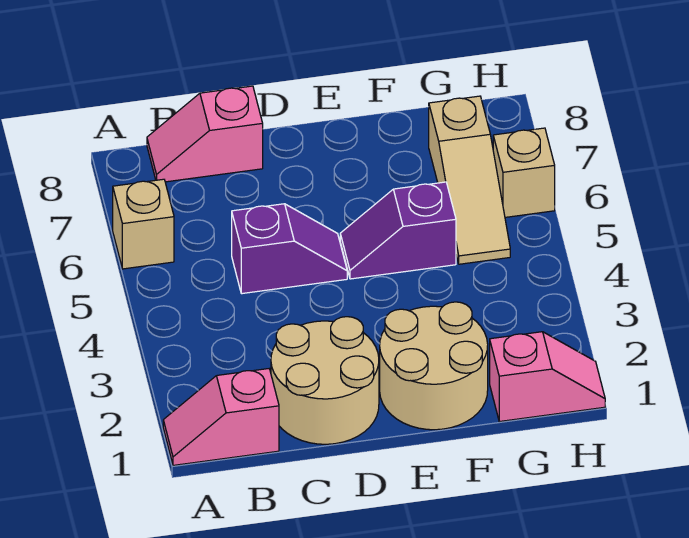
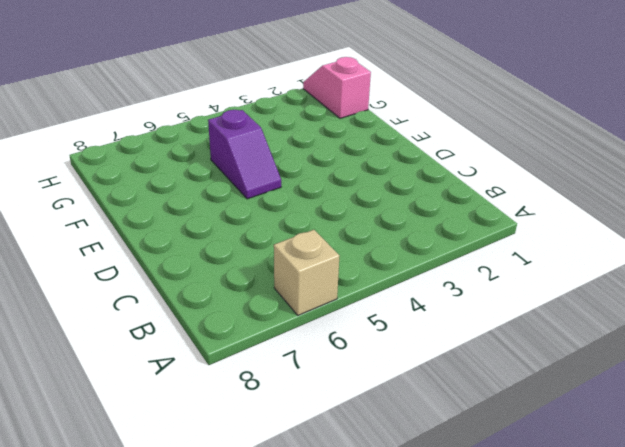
none -> pink slope A1:B1 level 1 top B
none -> pink slope B8:C8 level 1 top C

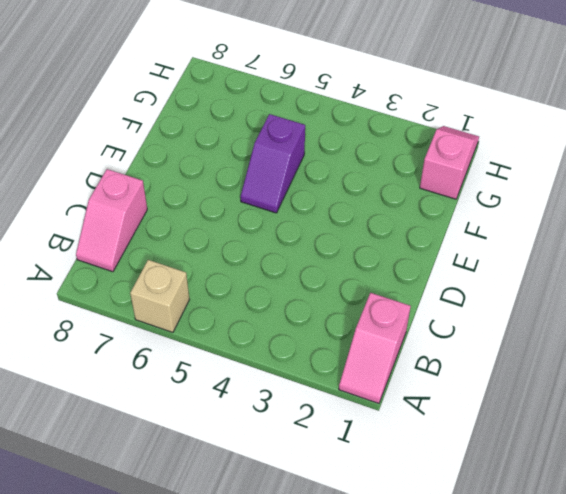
none -> tan round brick C1:D2 level 1
none -> purple slope C5:D5 level 1 top C

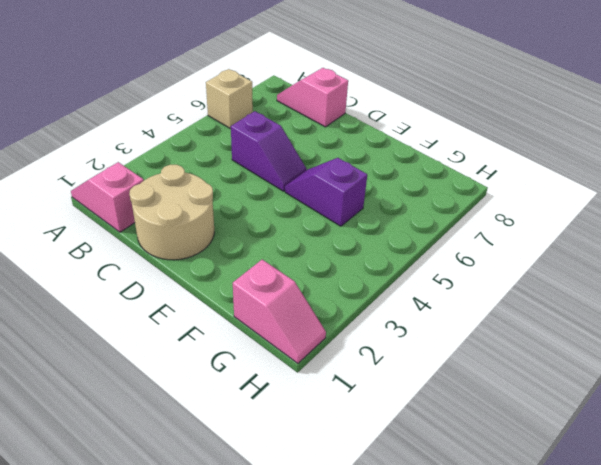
none -> tan round brick E1:F2 level 1
none -> tan slope G5:G7 level 1 top 7

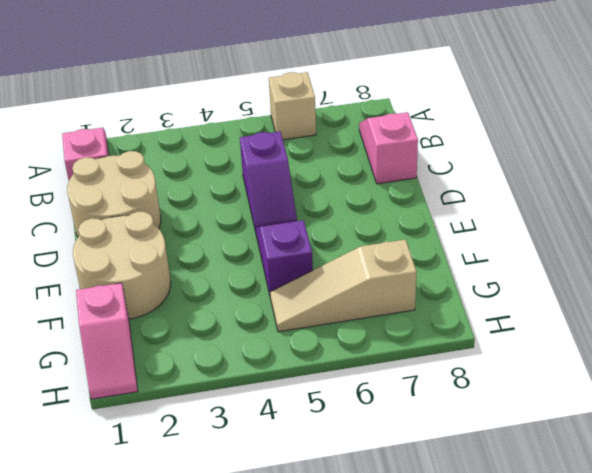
none -> tan brick H6 level 1

